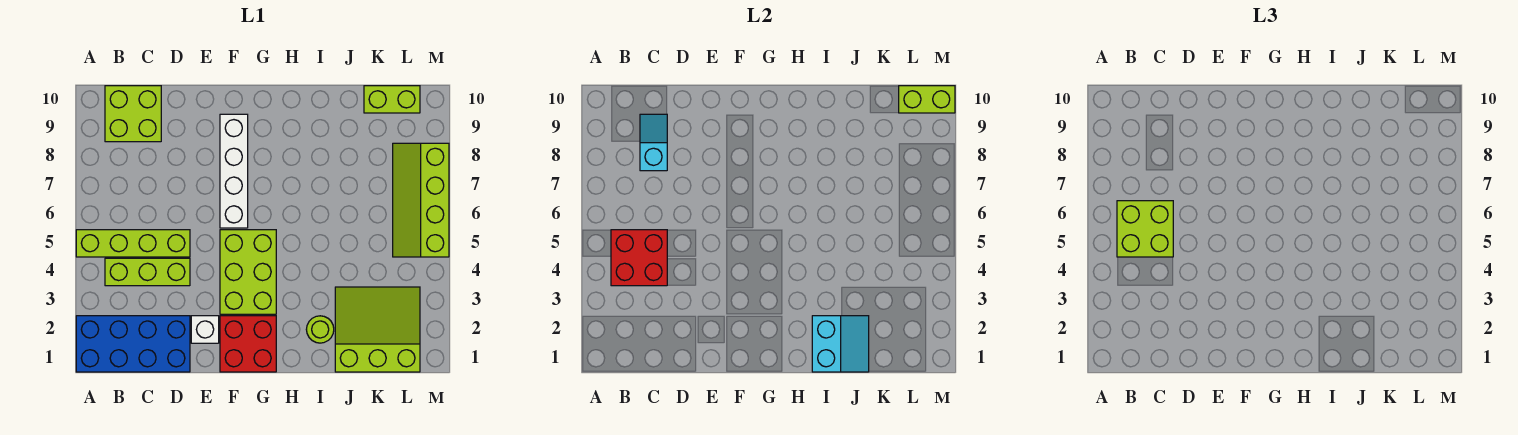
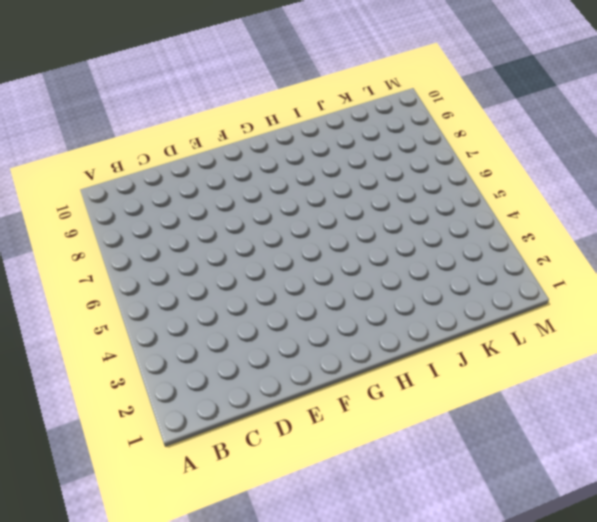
none -> blue brick A1:D2 level 1
none -> lime brick A5:D5 level 1
none -> lime brick B4:D4 level 1

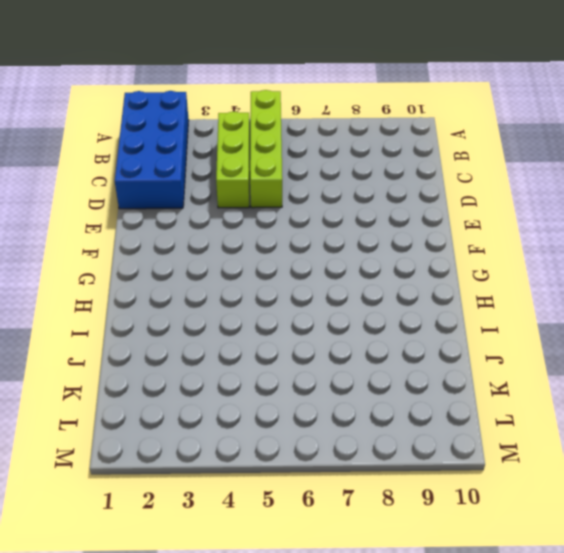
none -> lime brick B9:C10 level 1
none -> white brick E2 level 1
none -> red brick F1:G2 level 1

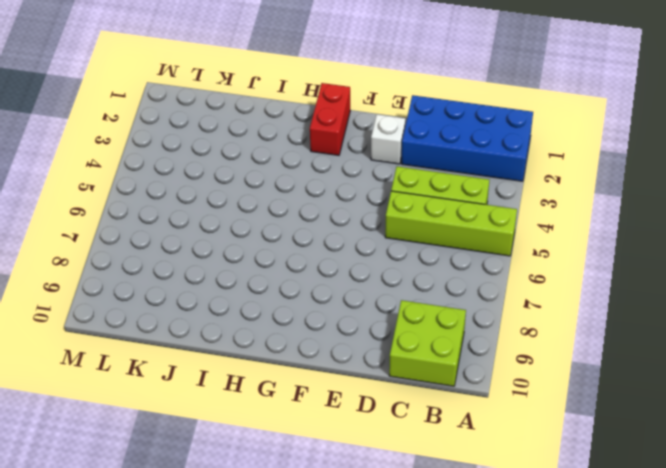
red brick G1:G2 level 1 -> red brick F1:G2 level 1
none -> lime brick F3:G5 level 1
none -> white brick F6:F9 level 1
none -> lime round brick I2 level 1

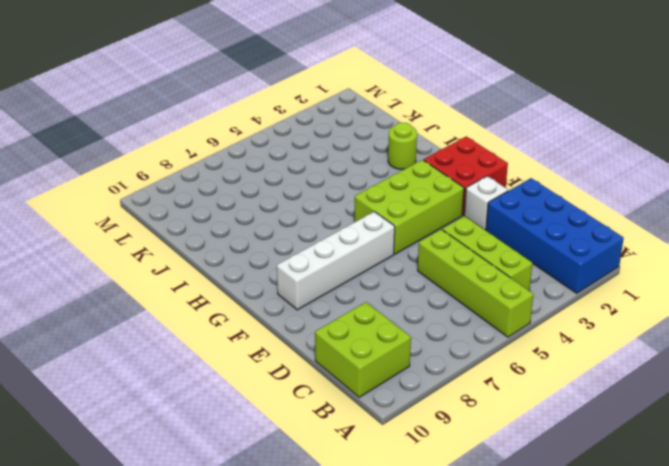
none -> lime slope J1:L3 level 1 top 1
none -> lime brick K10:L10 level 1
none -> lime slope L5:M8 level 1 top M

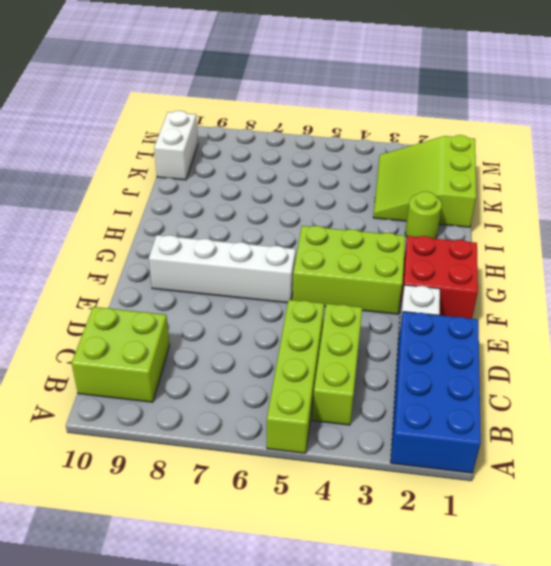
white brick K10:L10 level 1 -> lime brick K10:L10 level 1
none -> lime slope L5:M8 level 1 top M
none -> red brick B4:C5 level 2
none -> cyan slope C8:C9 level 2 top 8

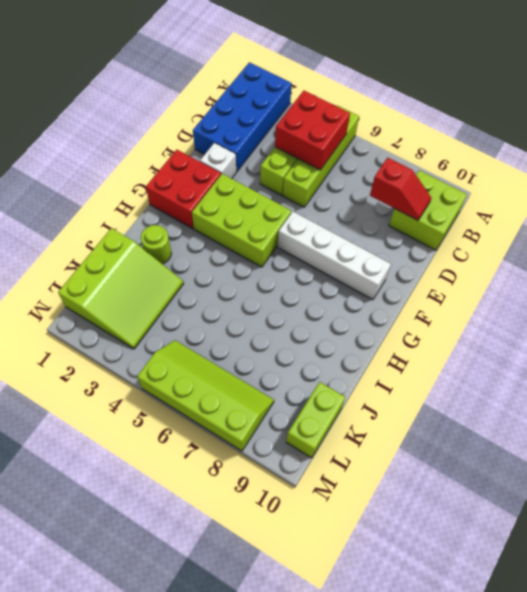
red slope C8:C9 level 2 top 8 -> cyan slope C8:C9 level 2 top 8
none -> cyan slope I1:J2 level 2 top I
none -> lime brick L10:M10 level 2
none -> lime brick B5:C6 level 3

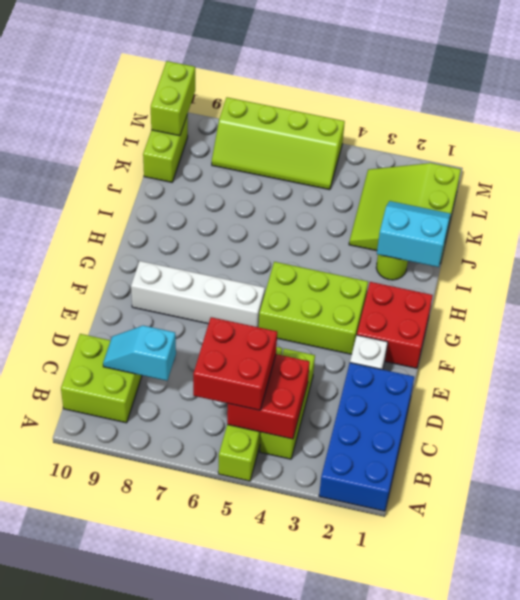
red brick B5:C6 level 3 -> lime brick B5:C6 level 3

